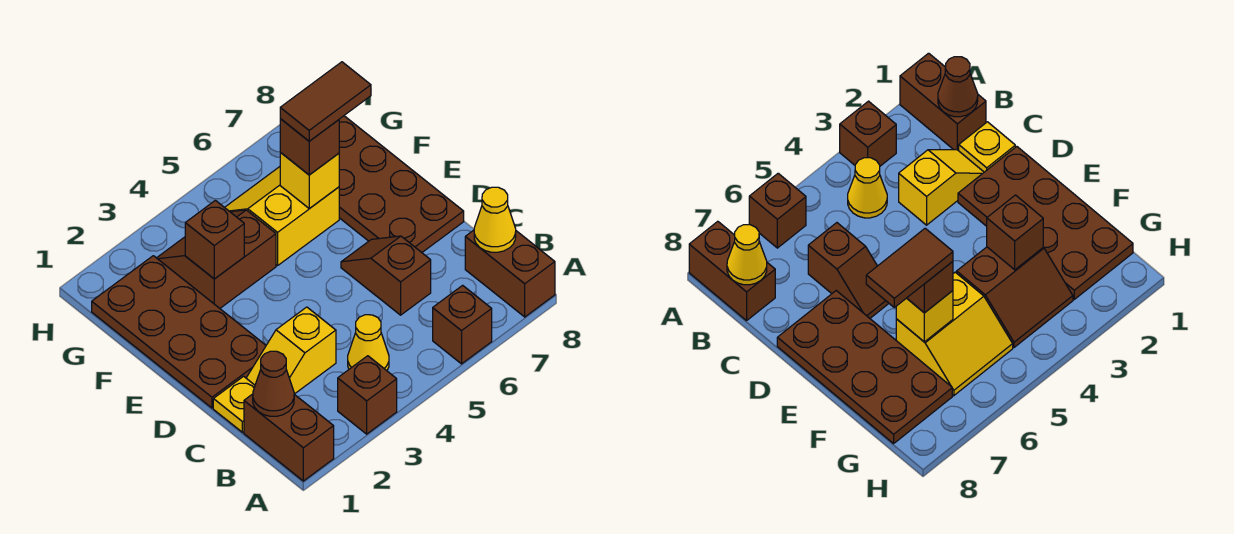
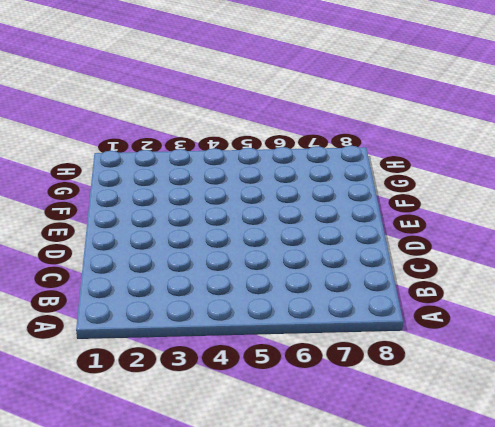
none -> brown brick A1:B1 level 1
none -> brown brick A3 level 1
none -> brown brick A6 level 1

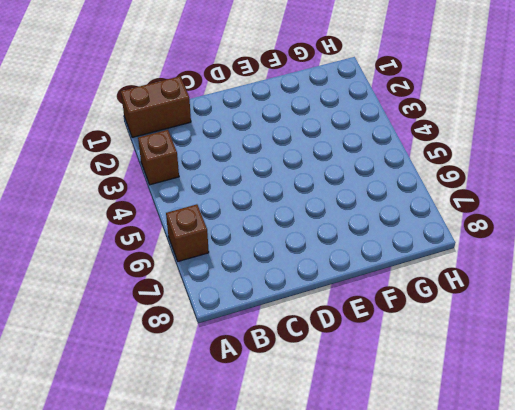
none -> brown brick A8:B8 level 1
none -> yellow cone B4 level 1
none -> yellow plate C1 level 1

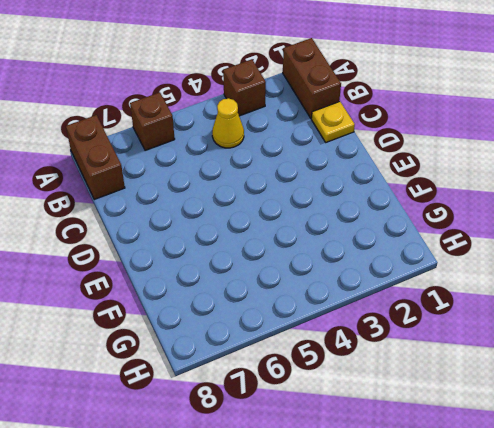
none -> yellow slope C2:C3 level 1 top 3
none -> brown slope C6:D6 level 1 top C
none -> brown plate D1:G2 level 1

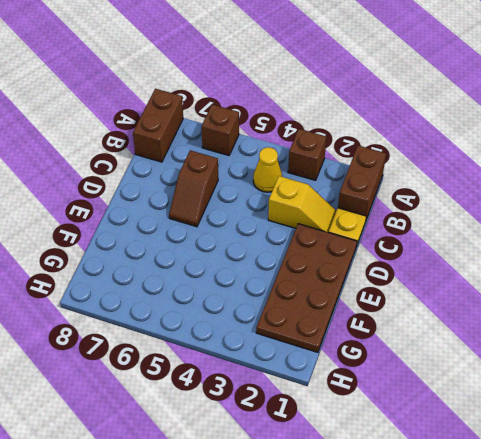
none -> brown plate D7:G8 level 1
none -> brown slope F3:G4 level 1 top F
none -> yellow slope F5:G6 level 1 top F

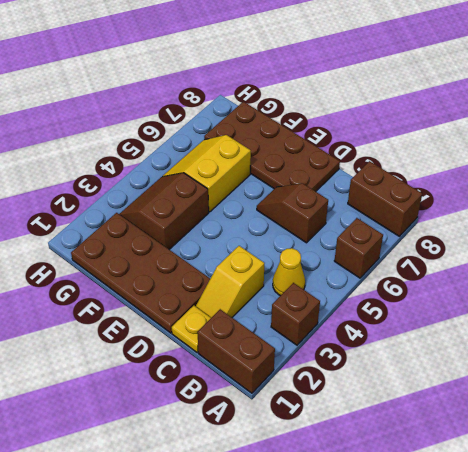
none -> brown cone B1 level 2
none -> yellow cone B8 level 2
none -> brown brick F3 level 2

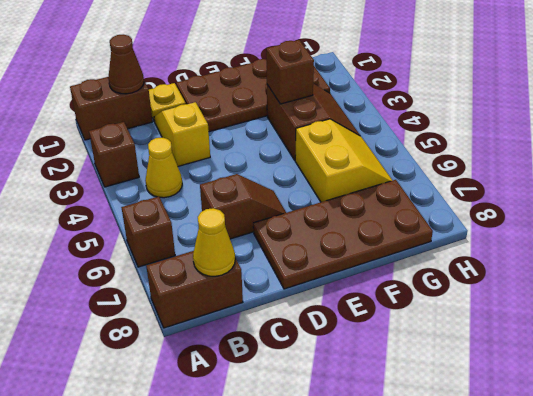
none -> yellow brick F6 level 2
none -> brown brick F6 level 3
none -> brown tile F6:F7 level 4

